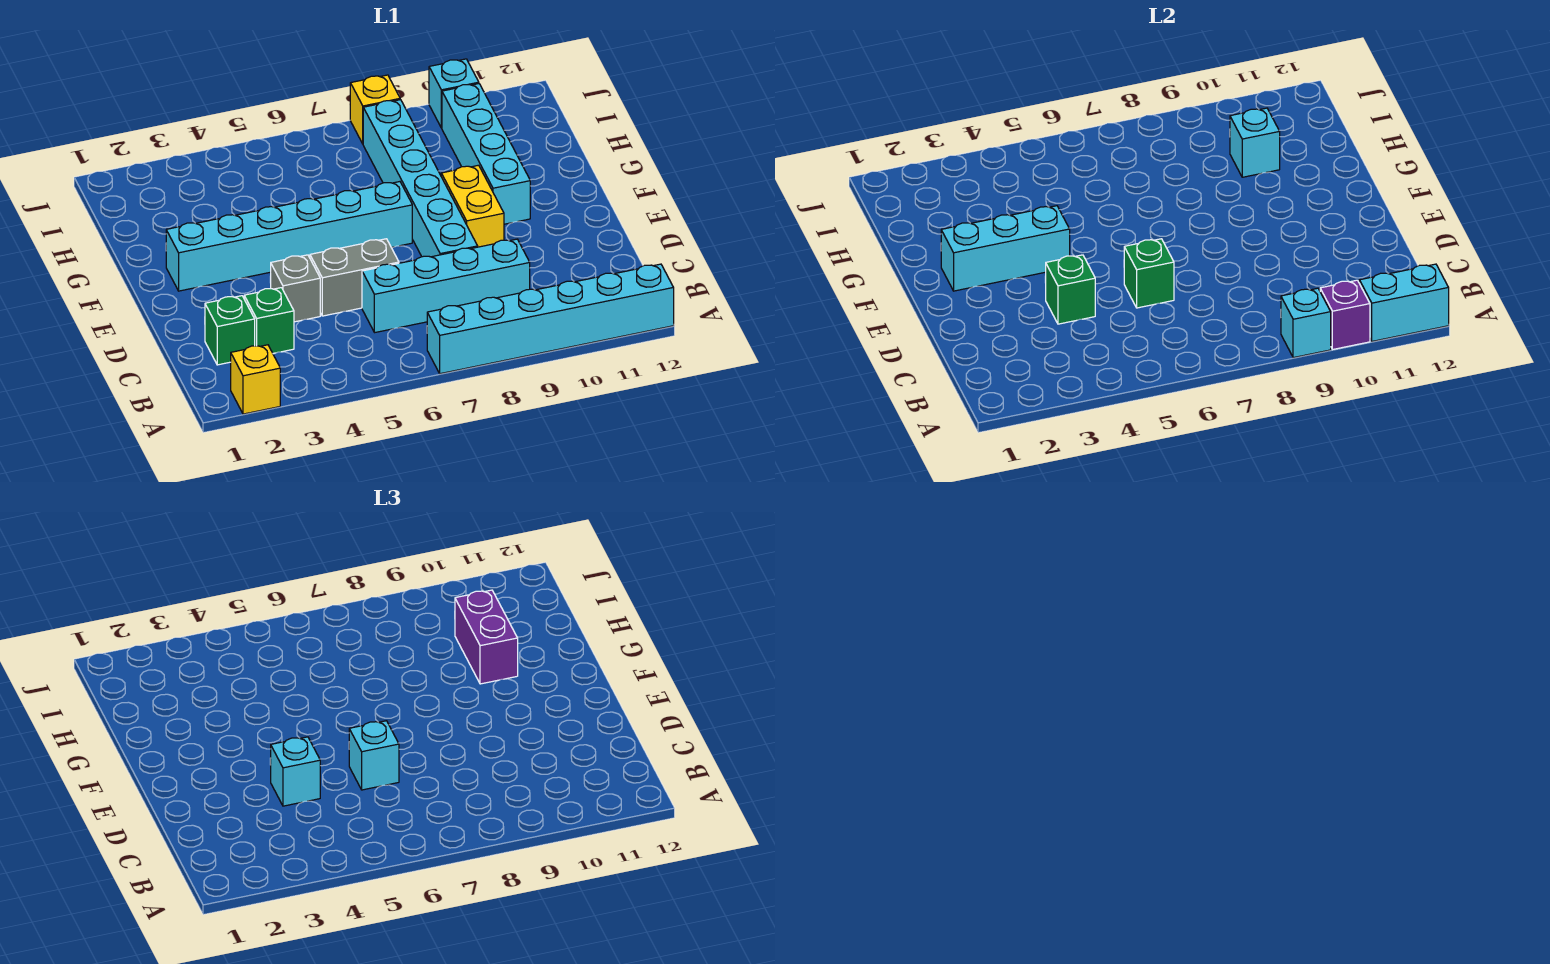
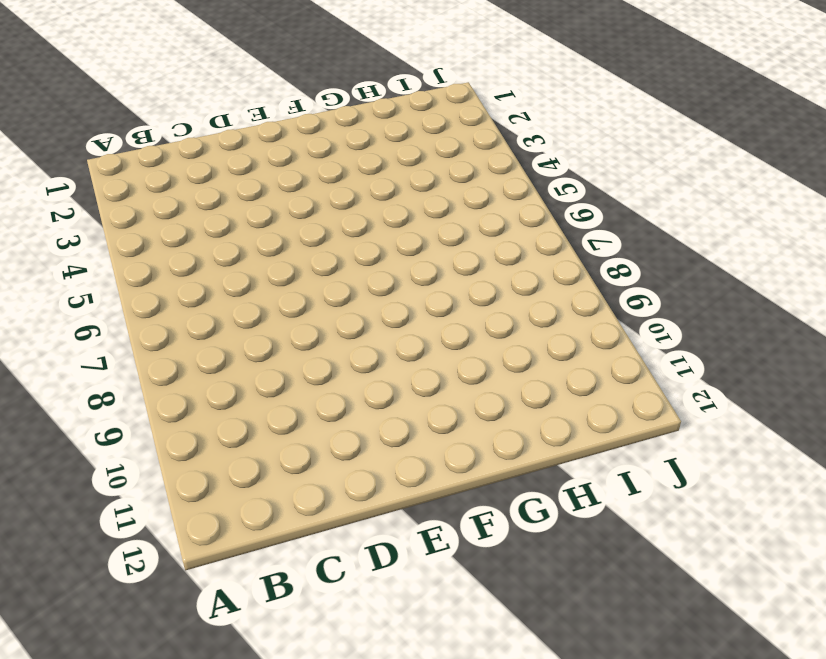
none -> yellow brick A2 level 1
none -> cyan brick A7:A12 level 1
none -> green brick C2 level 1

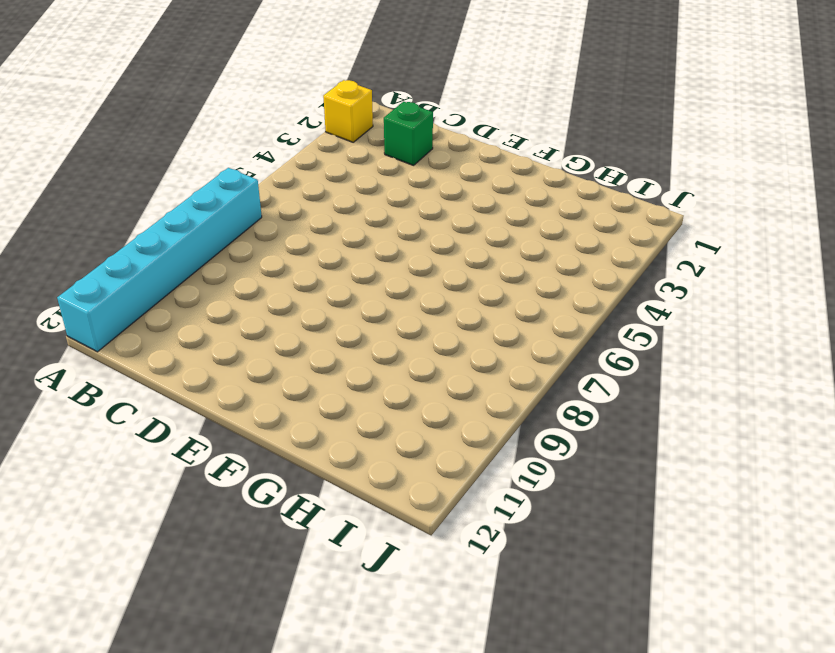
none -> green brick C3 level 1
none -> cyan brick C6:C9 level 1
none -> grey brick D4 level 1

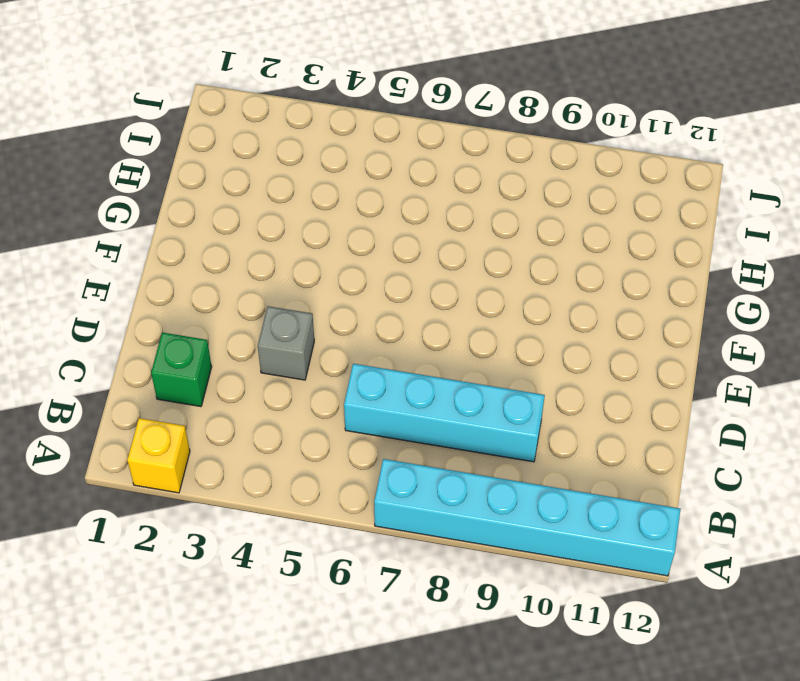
none -> green brick C3 level 1
none -> grey brick D5:D6 level 1
none -> cyan brick D8:I8 level 1

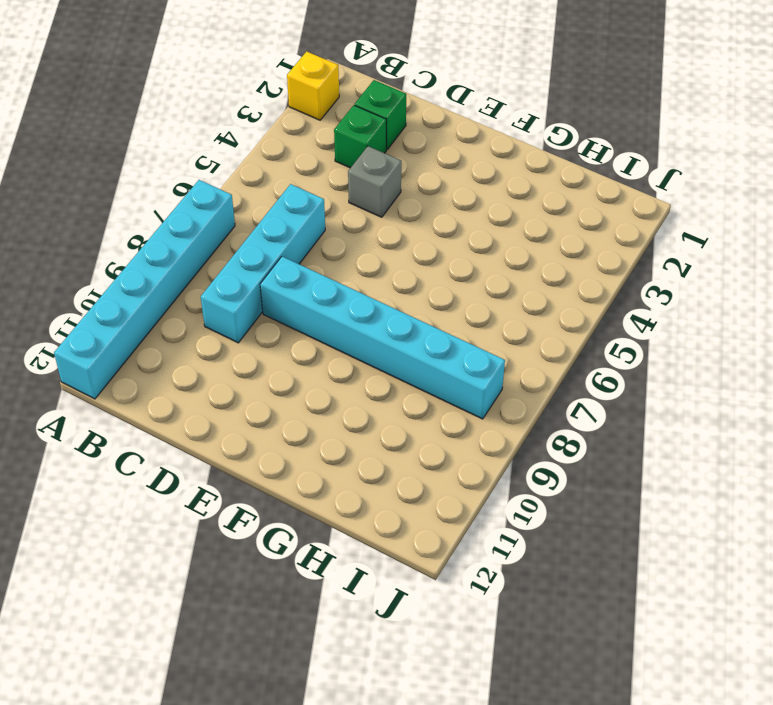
none -> grey brick D5:D6 level 1
none -> yellow brick E9:F9 level 1
none -> cyan brick F2:F7 level 1

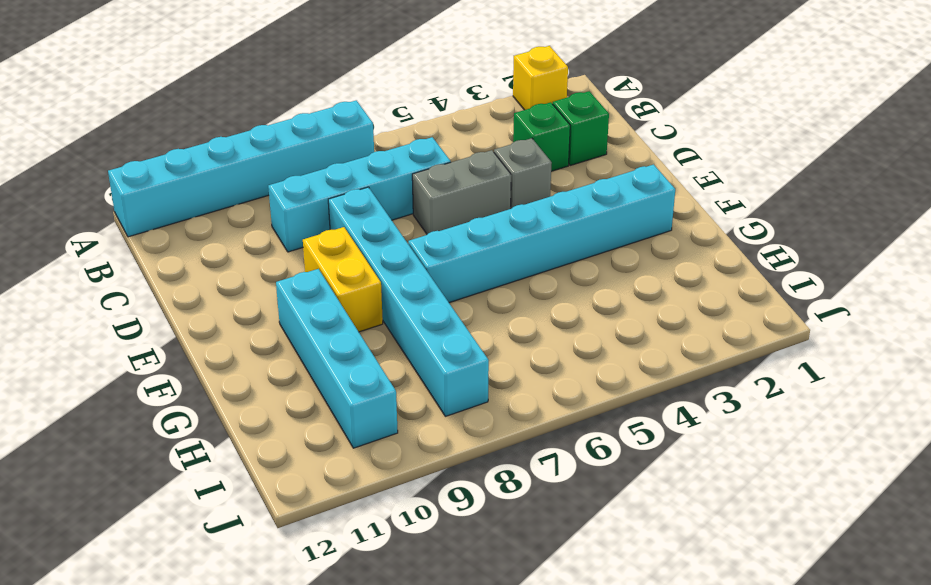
none -> yellow brick J8 level 1
none -> cyan brick J10 level 1
none -> cyan brick A9 level 2

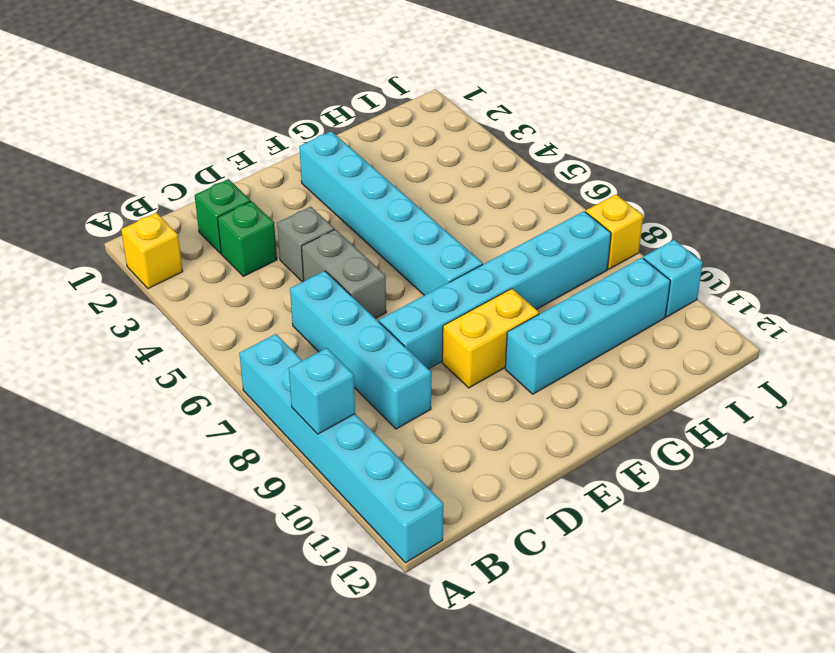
none -> purple brick A10 level 2
none -> cyan brick A11:A12 level 2
none -> green brick D4 level 2

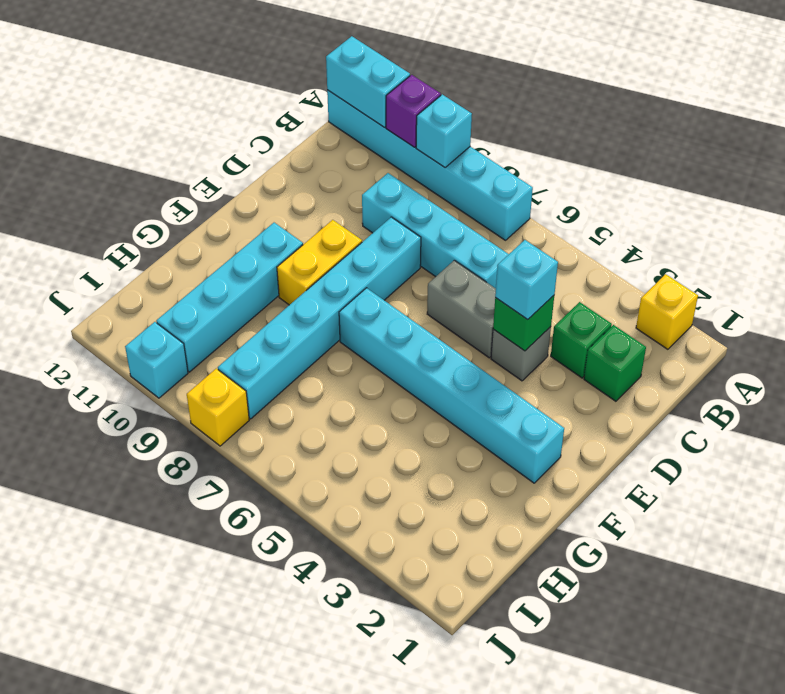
none -> green brick D6 level 2
none -> cyan brick F2:F4 level 2
none -> cyan brick H10 level 2

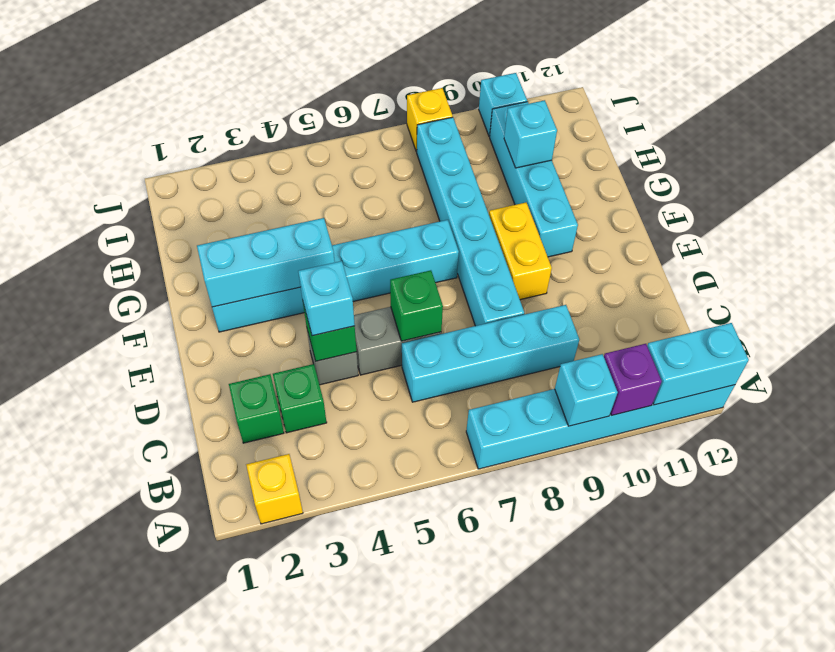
none -> cyan brick D6 level 3
none -> purple brick G10:H10 level 3

